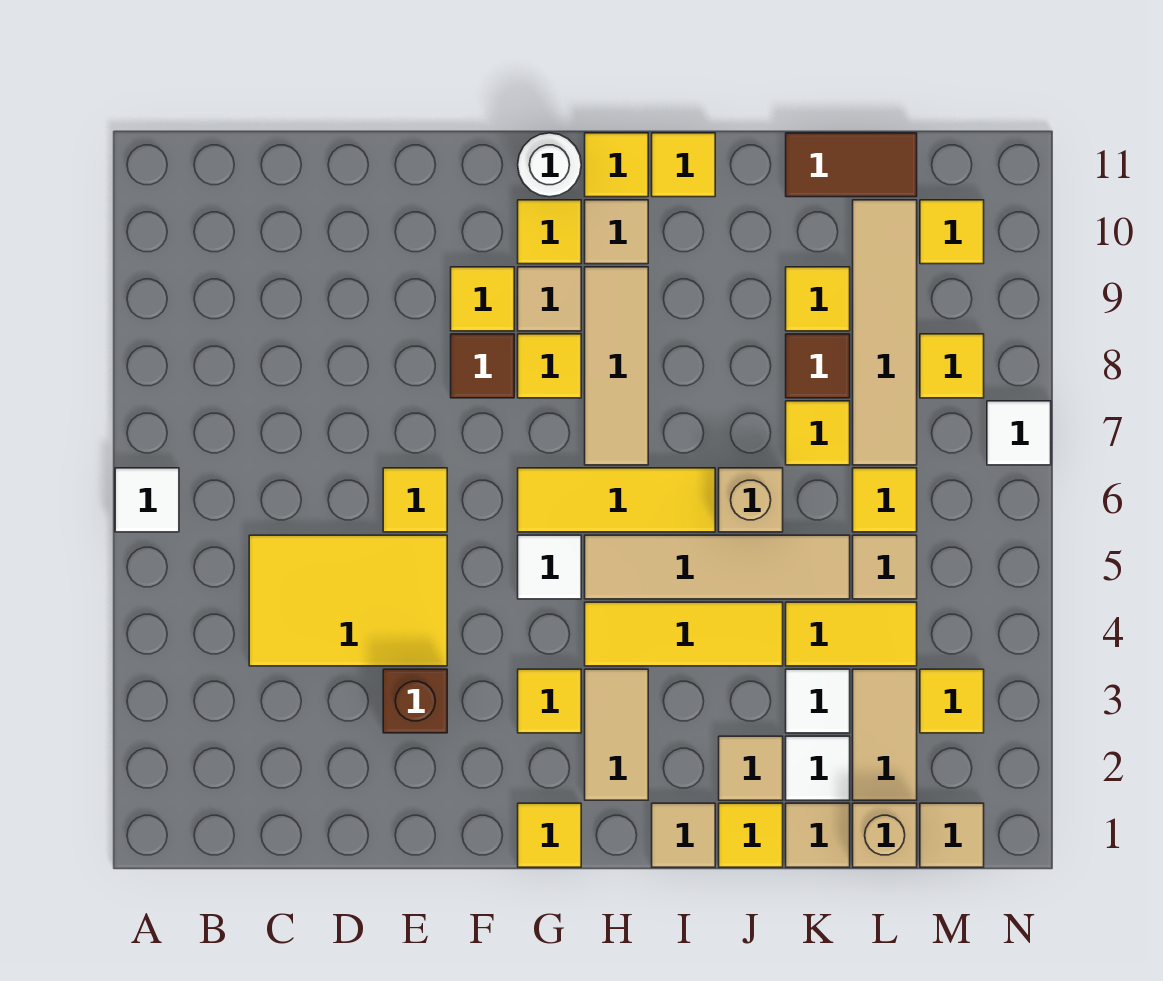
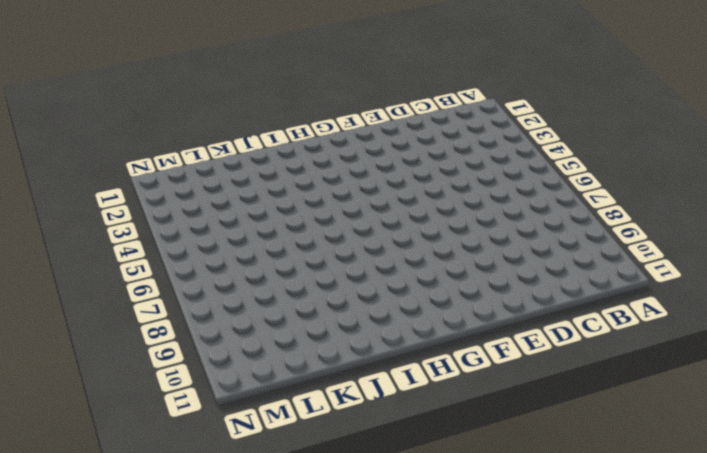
none -> white tile A6 level 1
none -> yellow tile C4:E5 level 1
none -> brown brick E3 level 1
none -> yellow tile E6 level 1

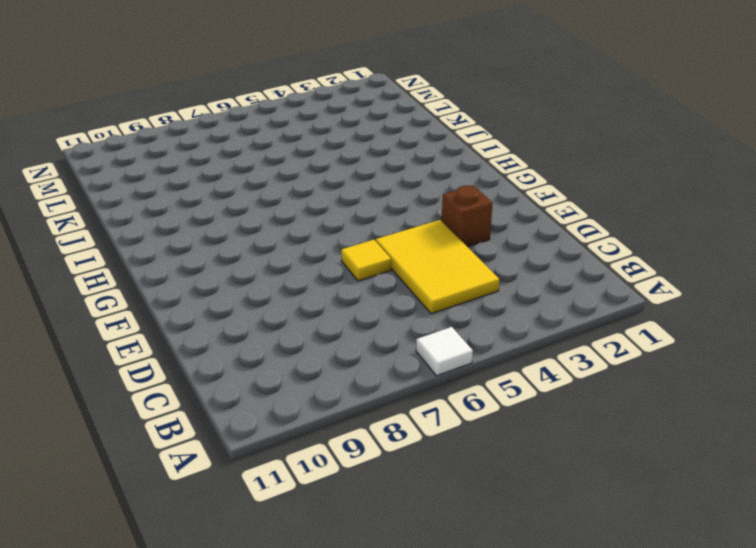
none -> brown tile F8 level 1
none -> yellow tile F9 level 1
none -> yellow tile G1 level 1
none -> yellow tile G3 level 1

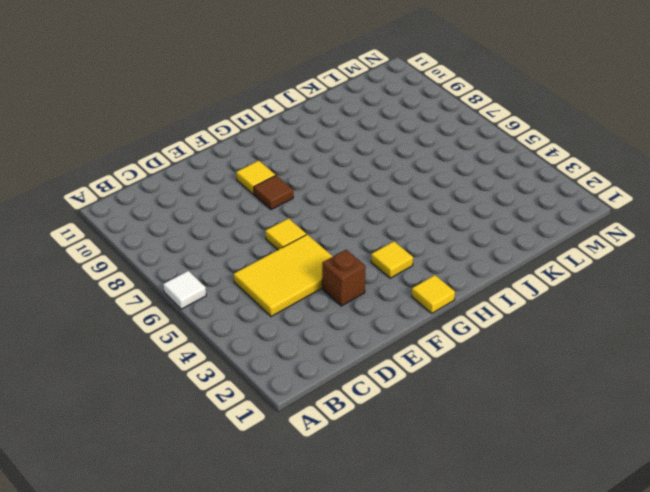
none -> white tile G5 level 1
none -> yellow tile G6:I6 level 1
none -> yellow tile G8 level 1
none -> tan tile G9 level 1

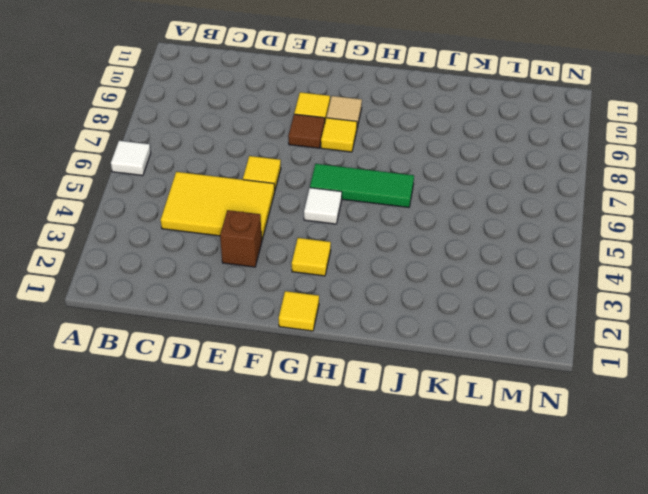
green tile G6:I6 level 1 -> yellow tile G6:I6 level 1
none -> yellow tile G10 level 1
none -> white round brick G11 level 1
none -> tan tile H2:H3 level 1
none -> yellow tile H4:J4 level 1

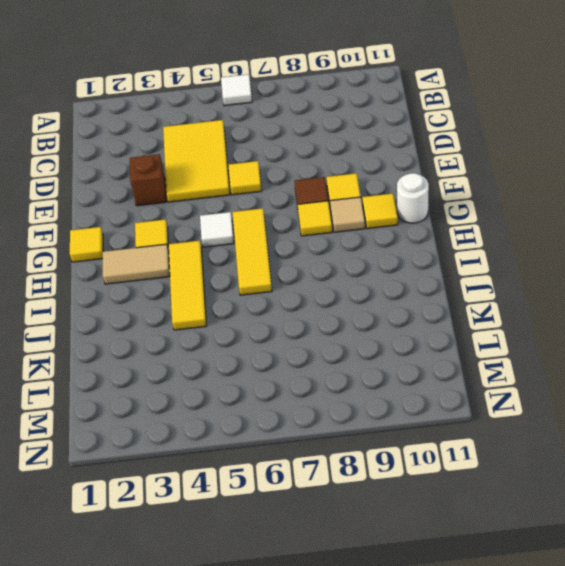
none -> tan tile H5:K5 level 1
none -> tan tile H7:H9 level 1
none -> tan tile H10 level 1
none -> yellow tile H11 level 1

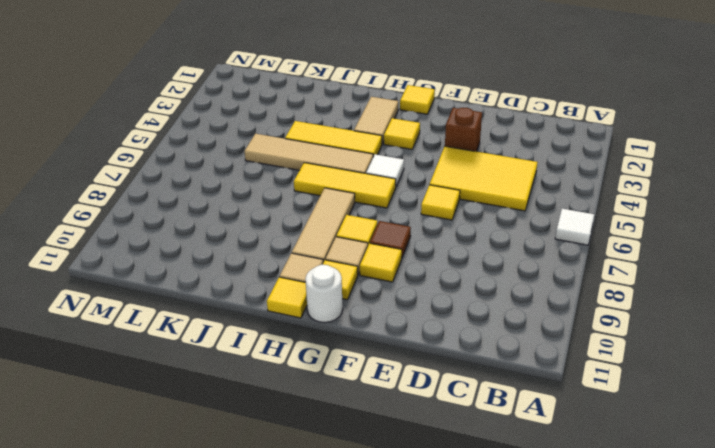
none -> tan tile I1 level 1
none -> yellow tile I11 level 1
none -> yellow tile J1 level 1
none -> tan tile J2 level 1

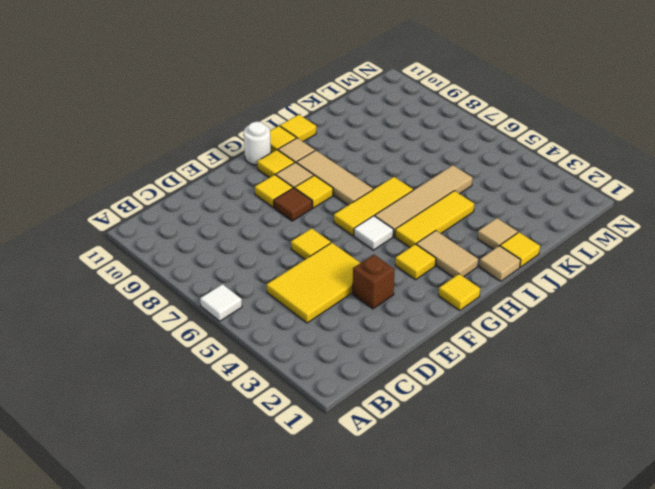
none -> tan brick J6 level 1
none -> tan tile K1 level 1
none -> white tile K2 level 1
none -> white tile K3 level 1

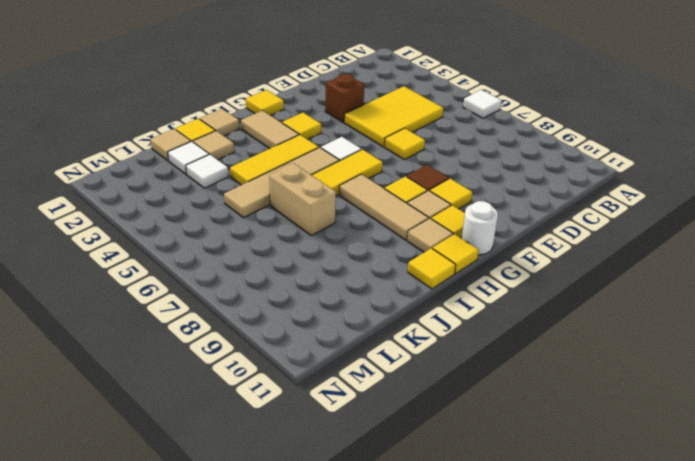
tan brick J6:J7 level 1 -> tan brick J6 level 1
none -> yellow tile K4:L4 level 1
none -> yellow tile K7 level 1
none -> brown tile K8 level 1
none -> yellow tile K9 level 1

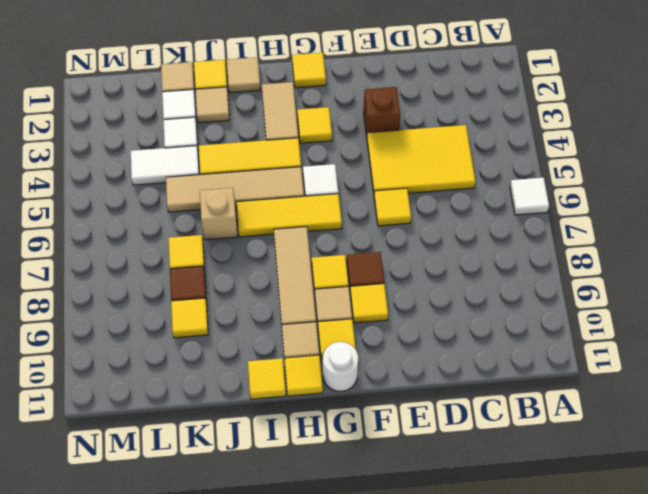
white tile K4:L4 level 1 -> yellow tile K4:L4 level 1
none -> brown tile K11:L11 level 1
none -> tan brick L1 level 1
none -> tan tile L2:L3 level 1
none -> tan tile L5 level 1

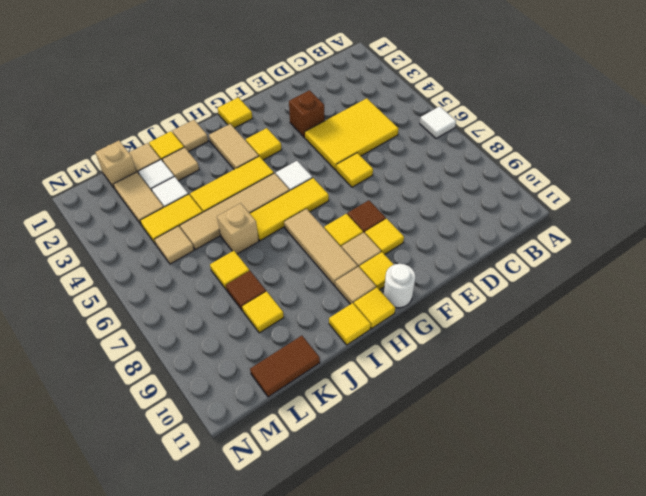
none -> yellow tile L6 level 1
none -> tan tile L7:L10 level 1
none -> tan tile M1 level 1
none -> yellow tile M3 level 1

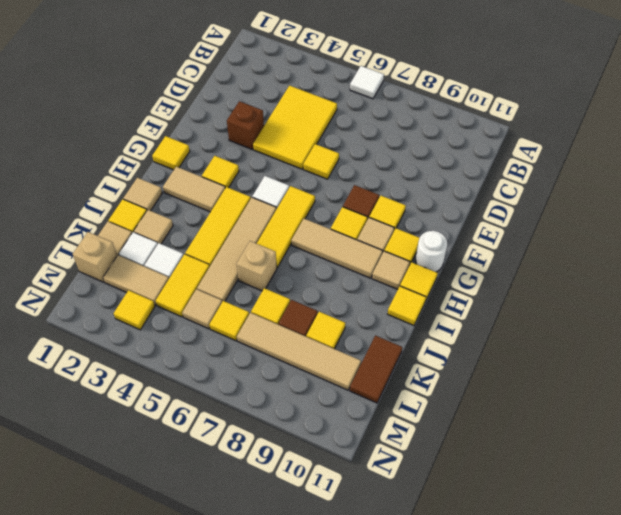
none -> tan tile M1 level 1
none -> yellow tile M8 level 1
none -> yellow tile M10 level 1
none -> white tile N7 level 1

